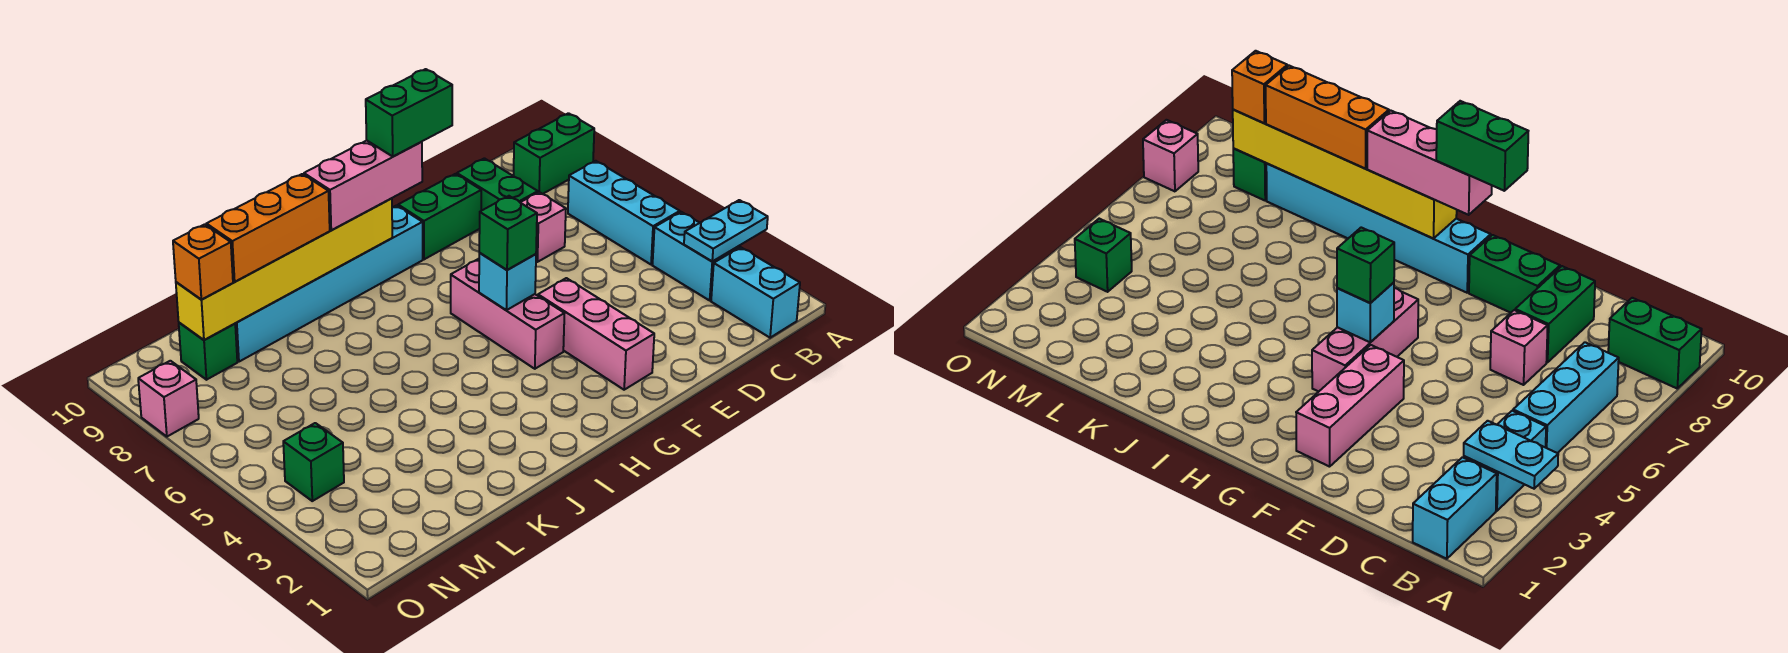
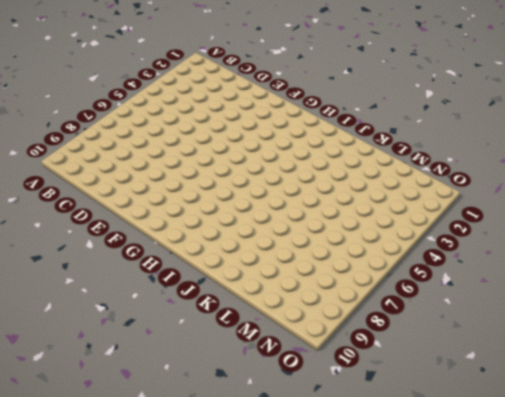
none -> green brick A9:B9 level 1
none -> cyan brick B1:B2 level 1
none -> cyan brick B3:B4 level 1

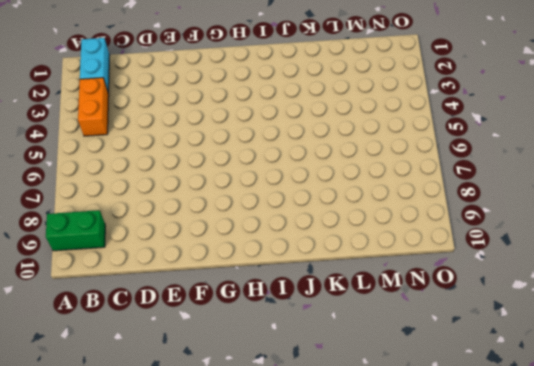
orange brick B3:B4 level 1 -> cyan brick B3:B4 level 1
none -> cyan brick B5:B7 level 1
none -> pink brick D7 level 1
none -> green brick D8:D9 level 1

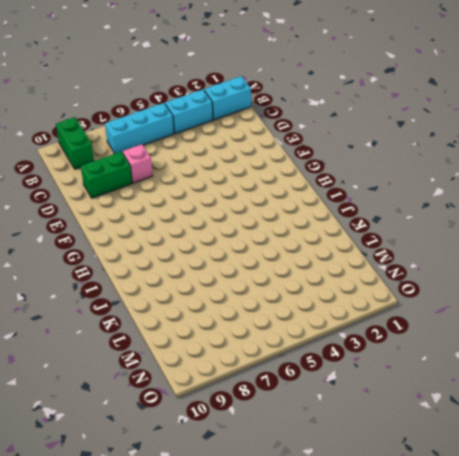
none -> green brick E9:F9 level 1
none -> pink brick F2:F4 level 1
none -> pink brick G4:G6 level 1

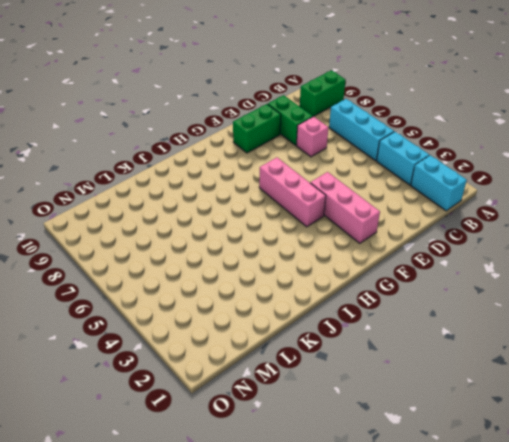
none -> cyan brick G9:L9 level 1
none -> green brick M9 level 1
none -> green brick N4 level 1

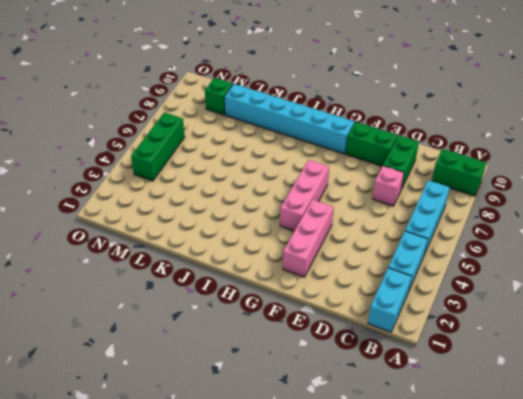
green brick N4:N6 level 1 -> green brick N4 level 1
none -> pink brick O8 level 1
none -> cyan plate A3:B3 level 2
none -> cyan brick G5 level 2

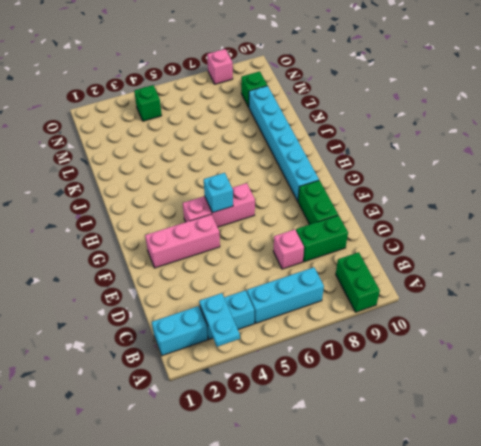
none -> yellow brick H9:M9 level 2
none -> green brick G5 level 3
none -> pink brick G9:I9 level 3

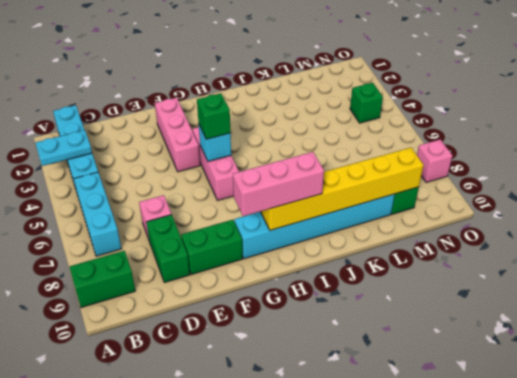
none -> orange brick J9:L9 level 3
none -> orange brick M9 level 3
none -> green brick F9:G9 level 4

